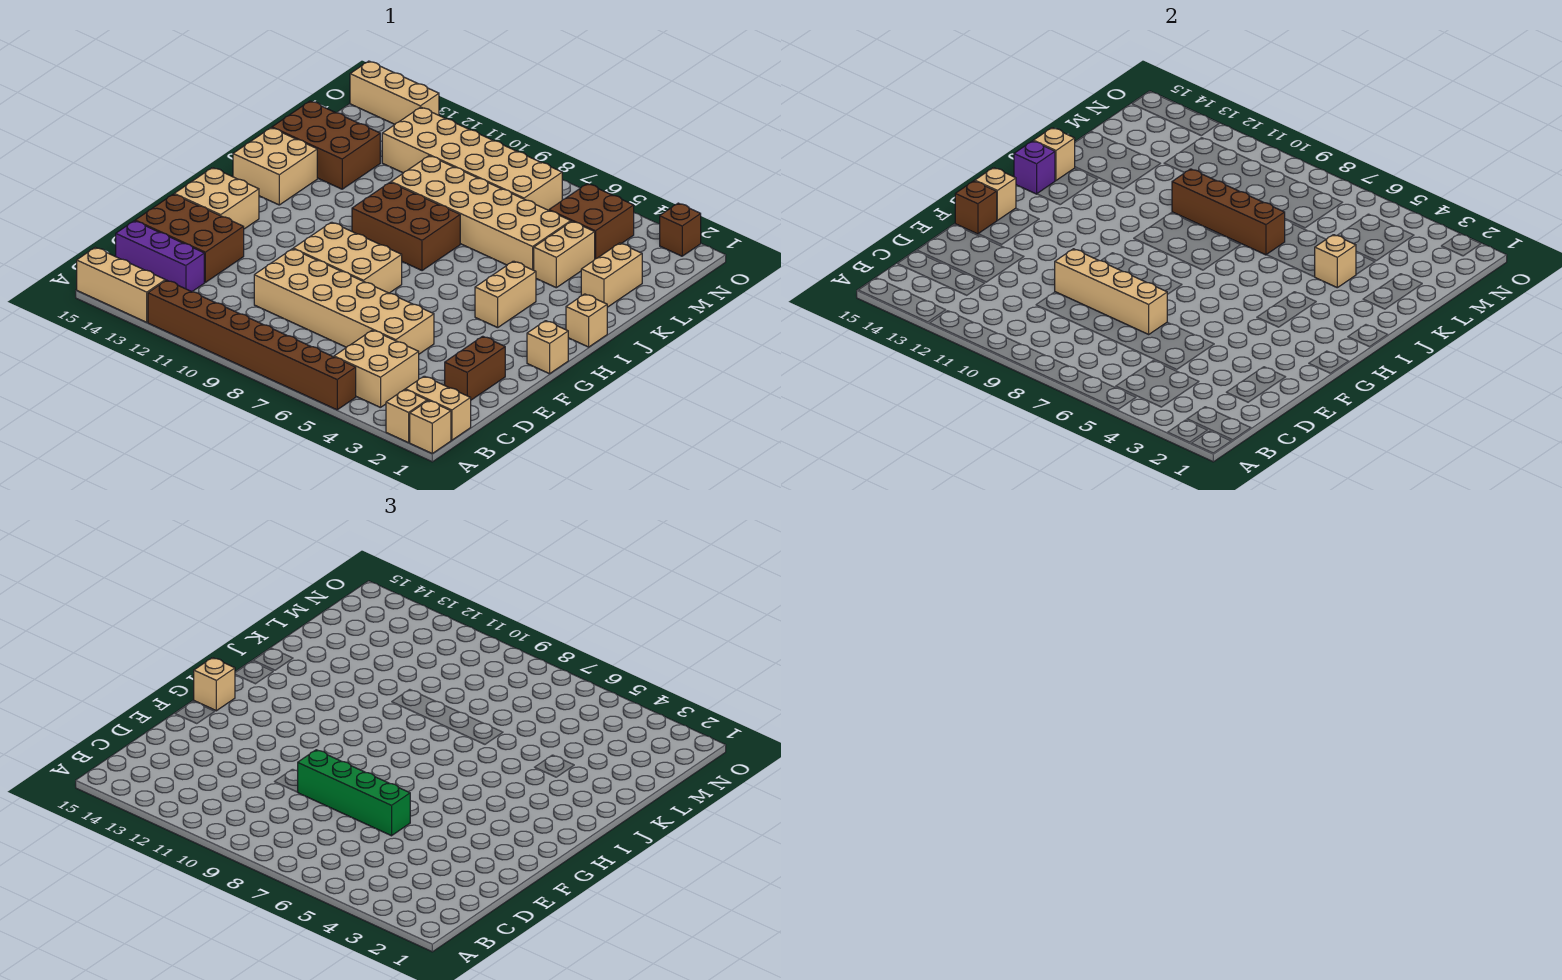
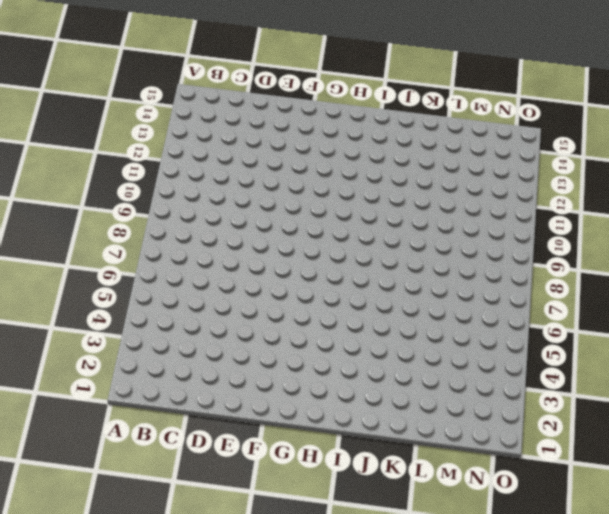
none -> tan brick A1 level 1
none -> tan brick A2 level 1
none -> brown brick A5:A12 level 1
none -> tan brick A13:A15 level 1

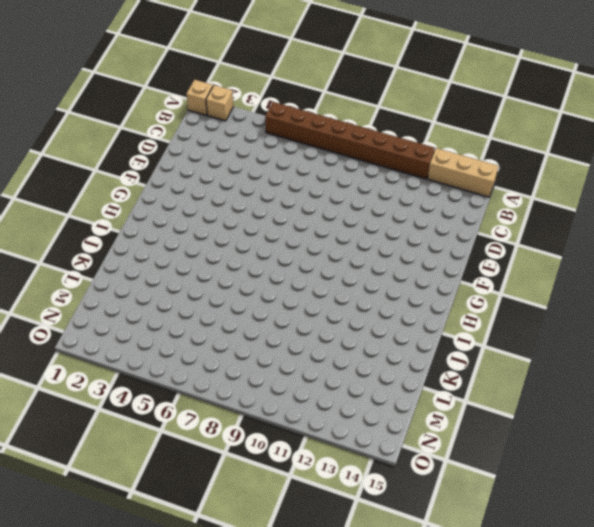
none -> tan brick B1:B2 level 1
none -> tan brick B4:C5 level 1
none -> purple brick C13:C15 level 1
none -> brown brick D2:E2 level 1

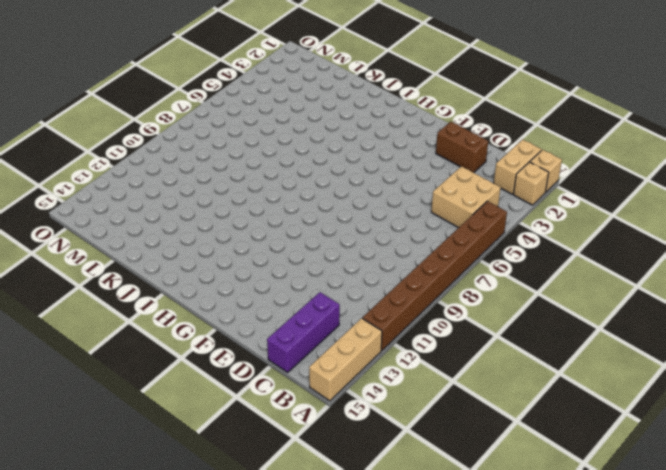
none -> tan brick D5:E10 level 1
none -> brown brick D13:E15 level 1
none -> tan brick F8:G10 level 1
none -> tan brick F14:G15 level 1

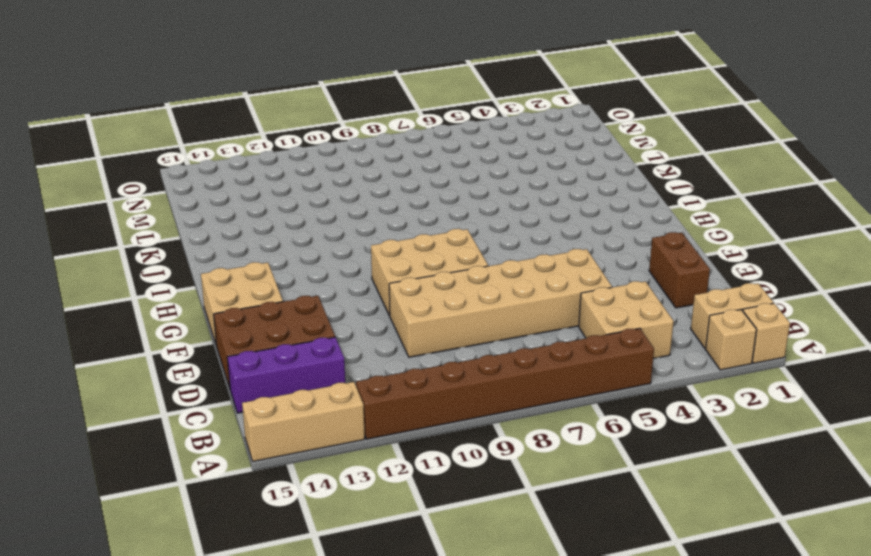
none -> tan brick G1 level 1
none -> tan brick H4:I4 level 1
none -> tan brick I1 level 1
none -> brown brick I8:J10 level 1

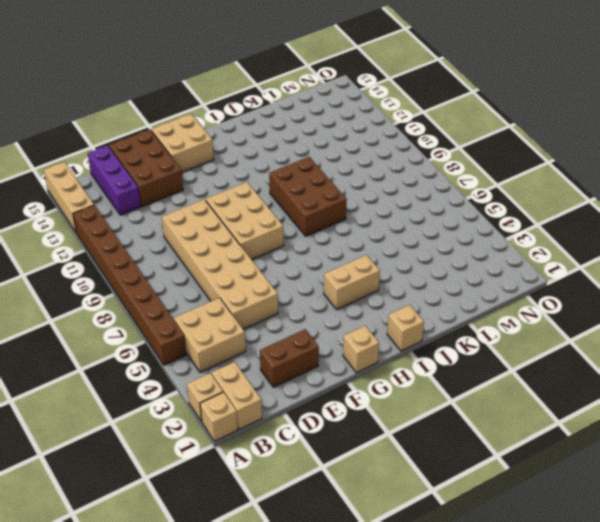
none -> tan brick I14:J15 level 1
none -> tan brick K2:L2 level 1
none -> tan brick K4:L4 level 1
none -> tan brick K5:L10 level 1

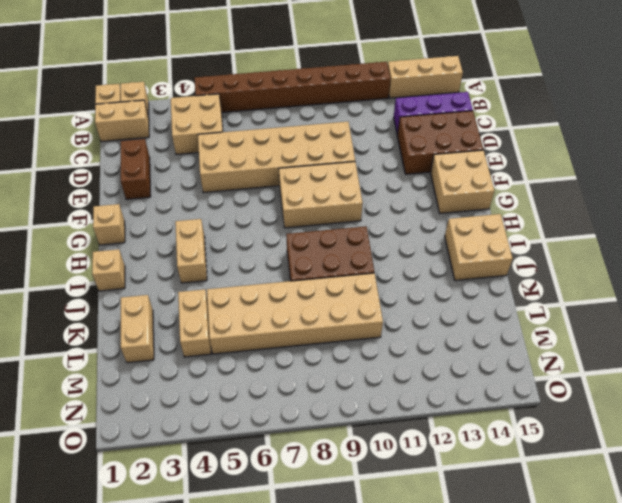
none -> brown brick K13:L15 level 1
none -> brown brick M4:N5 level 1
none -> tan brick M7:N12 level 1
none -> brown brick O2 level 1

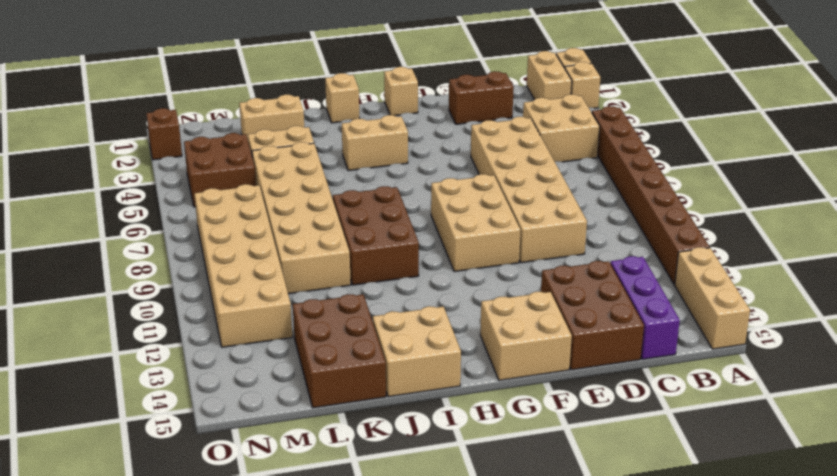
none -> tan brick O13:O15 level 1
none -> tan brick E7:E10 level 2
none -> brown brick F15 level 2
none -> tan brick G15 level 2

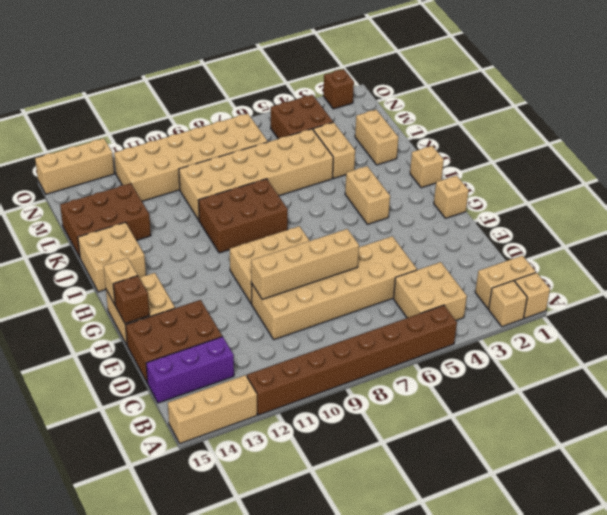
none -> brown brick D2:E2 level 1
none -> purple brick I15 level 2
none -> tan brick J15 level 2
none -> tan brick K4 level 2

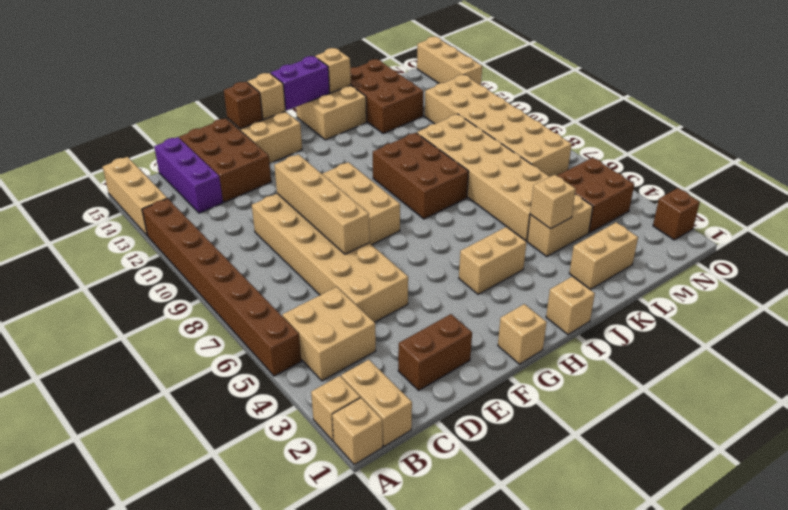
purple brick H15:I15 level 2 -> purple brick I15 level 2
none -> brown brick K7:K10 level 2
none -> green brick E6:E9 level 3
none -> tan brick G15 level 3

